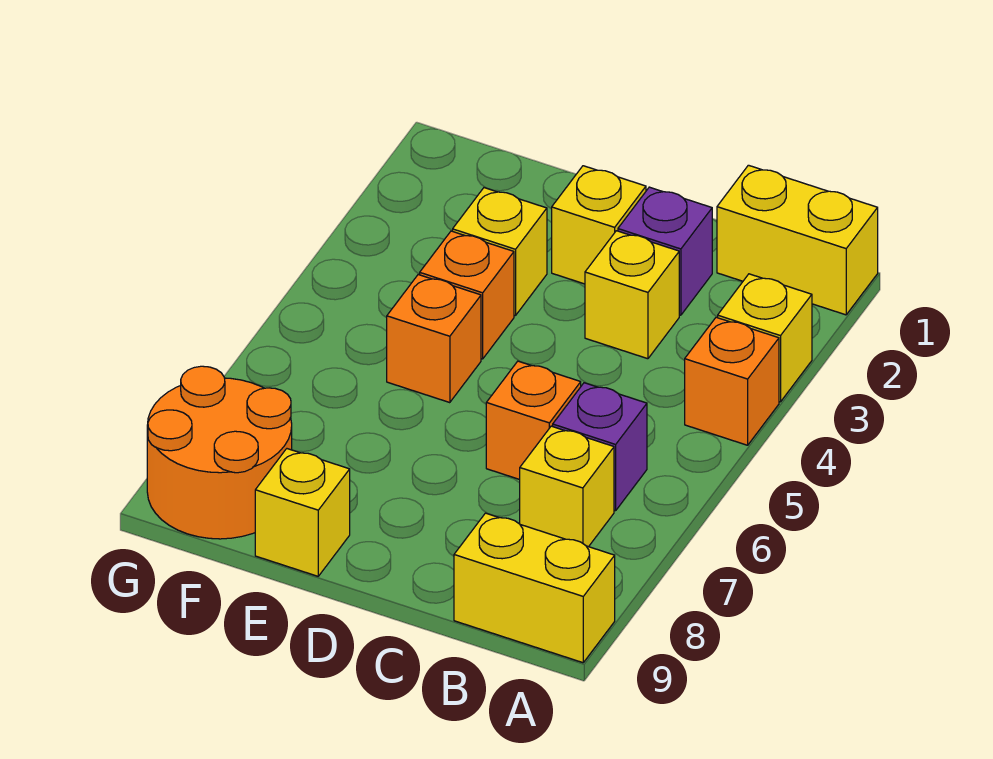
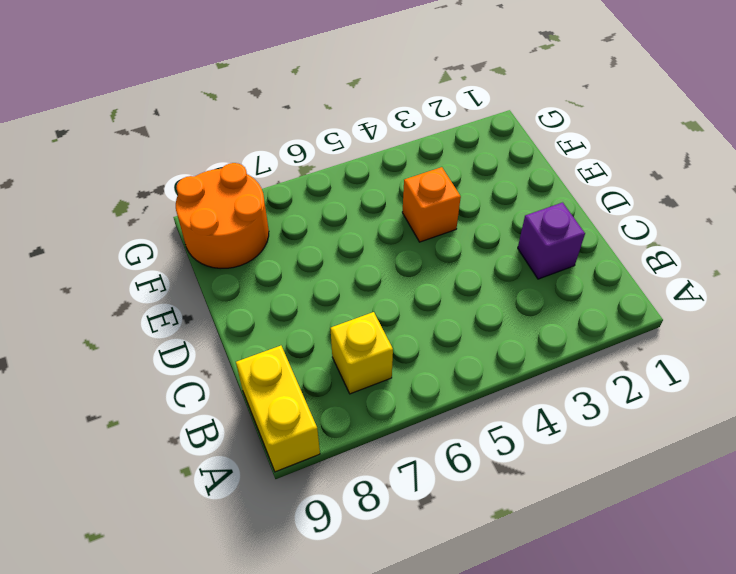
none -> yellow brick A1:B1 level 1
none -> yellow brick A3 level 1
none -> orange brick A4 level 1

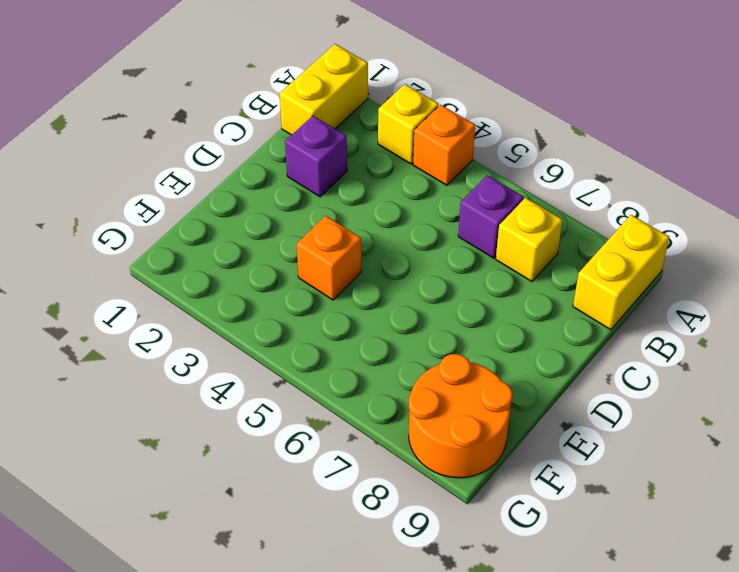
none -> yellow brick C3 level 1
none -> orange brick C6 level 1
none -> yellow brick D2 level 1

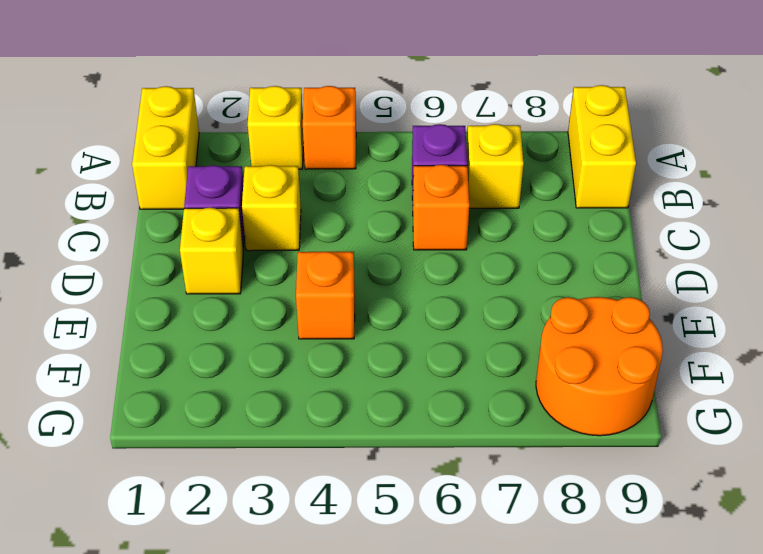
none -> yellow brick E3 level 1
none -> orange brick E5 level 1
none -> yellow brick E9 level 1

